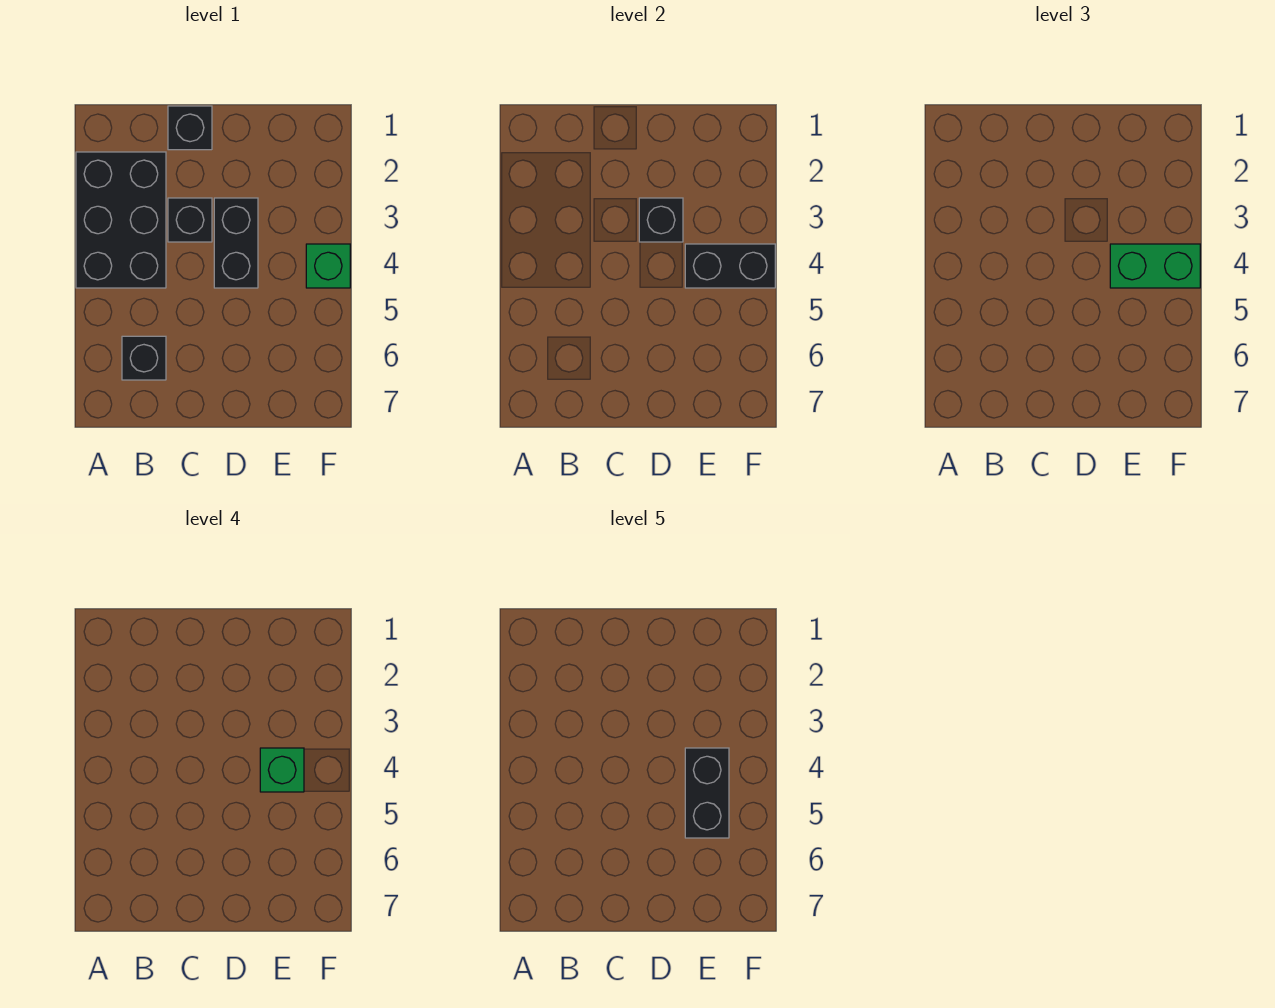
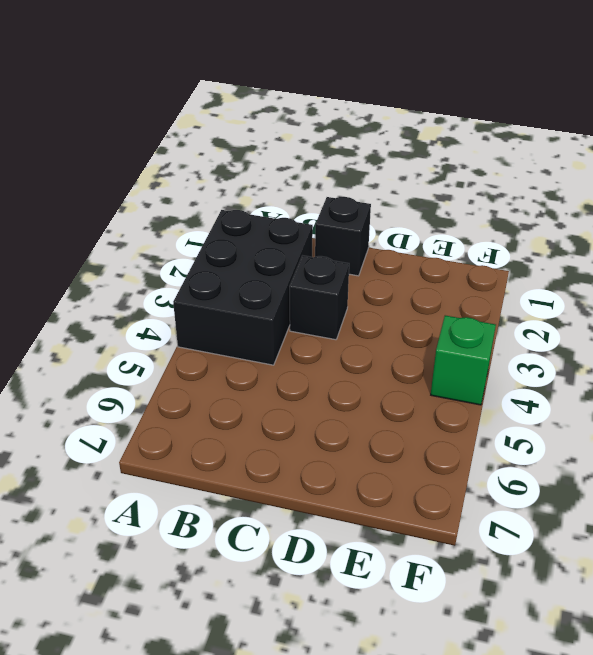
none -> black brick B6 level 1
none -> black brick D3:D4 level 1

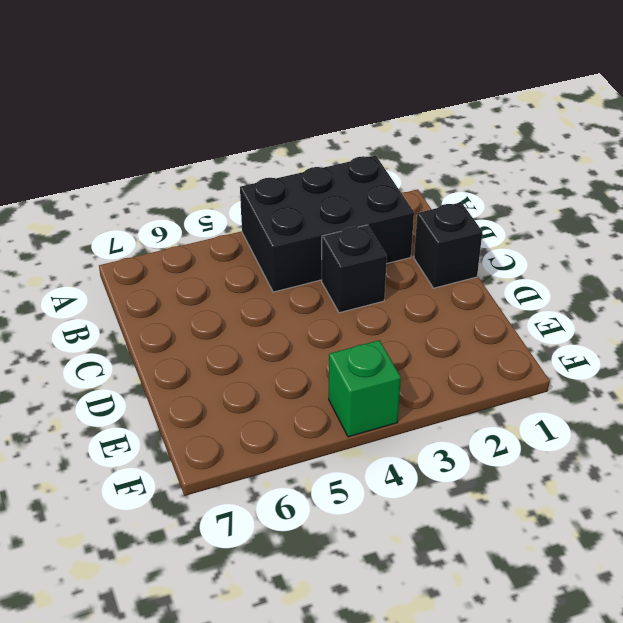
none -> black brick B6 level 1
none -> black brick D3:D4 level 1

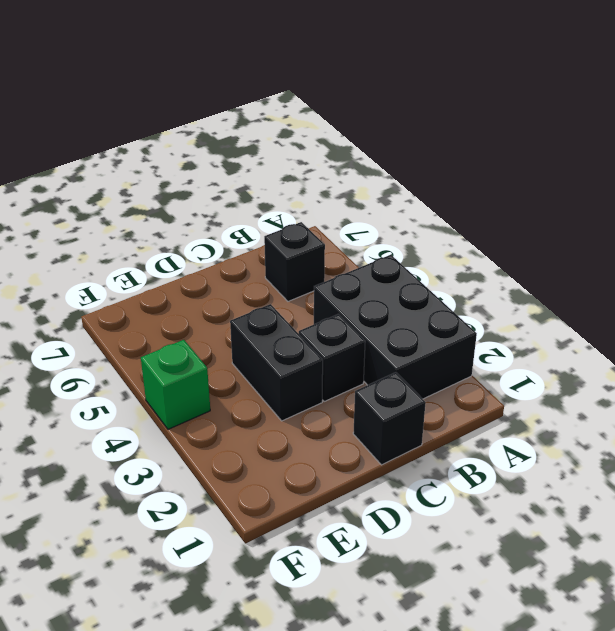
none -> black brick D3 level 2
none -> black brick E4:F4 level 2

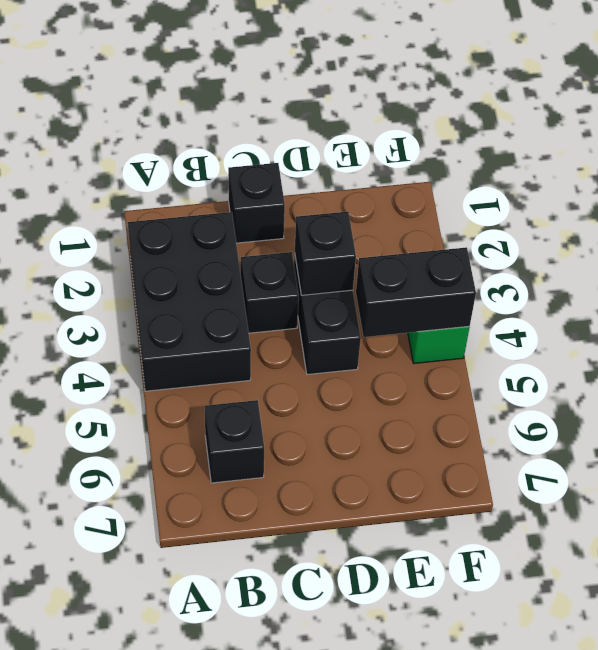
none -> green brick E4:F4 level 3
none -> green brick E4 level 4

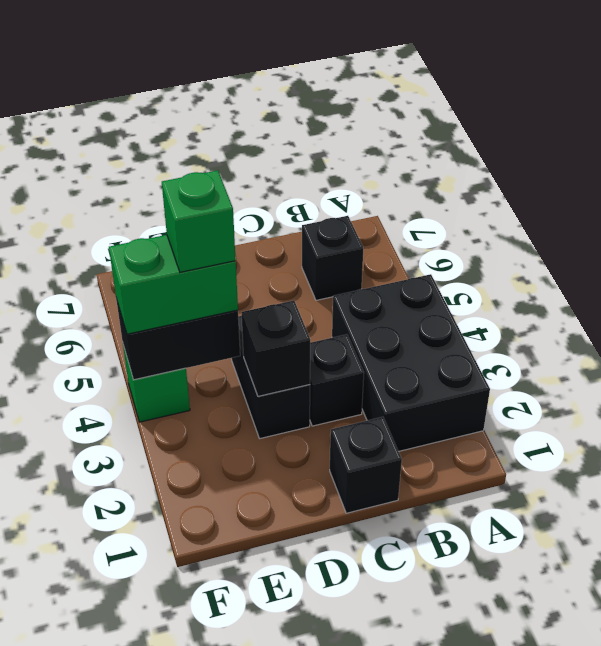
none -> black brick E4:E5 level 5

